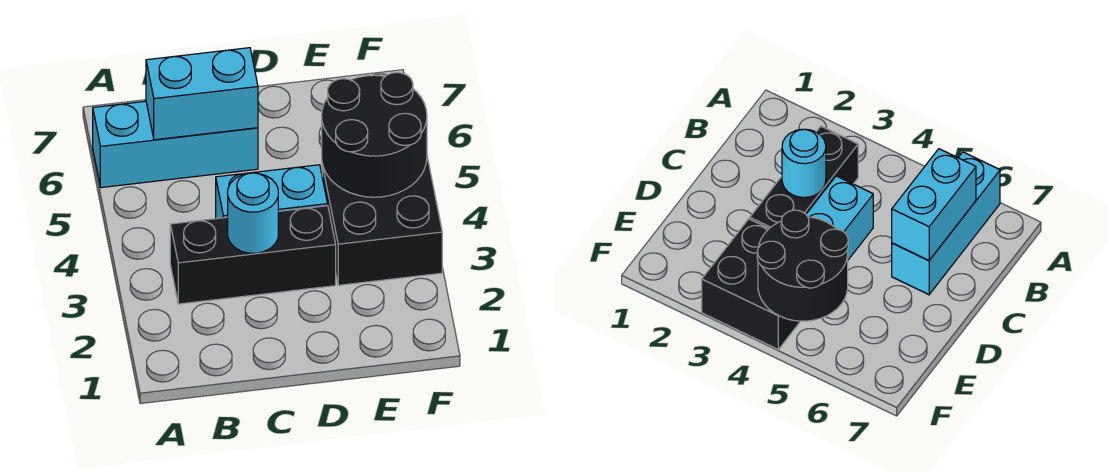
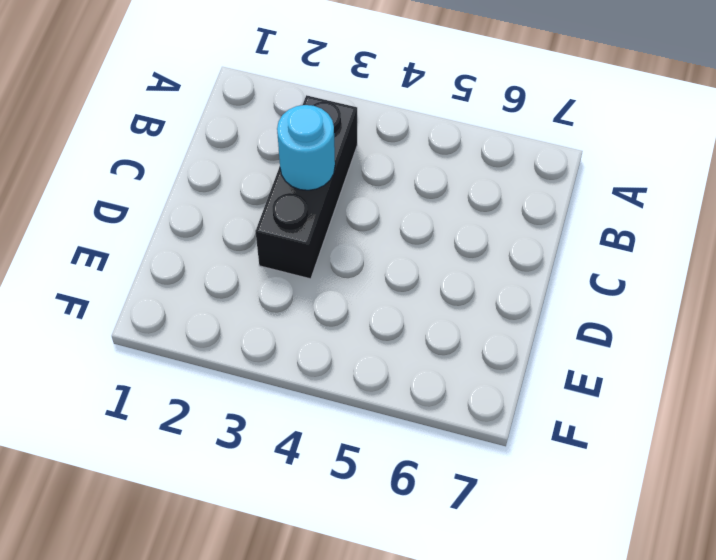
none -> cyan brick A6:C6 level 1
none -> cyan brick C4:D4 level 1

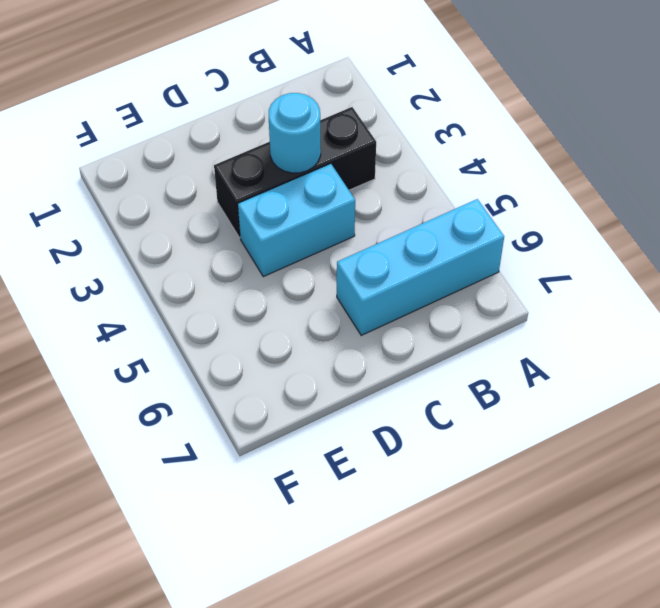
none -> black brick E3:F4 level 1
none -> cyan brick B6:C6 level 2

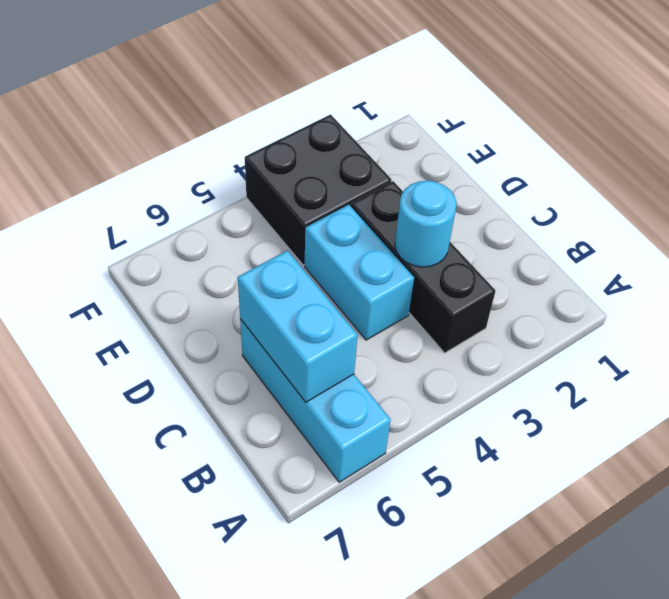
none -> black round brick E4:F5 level 2

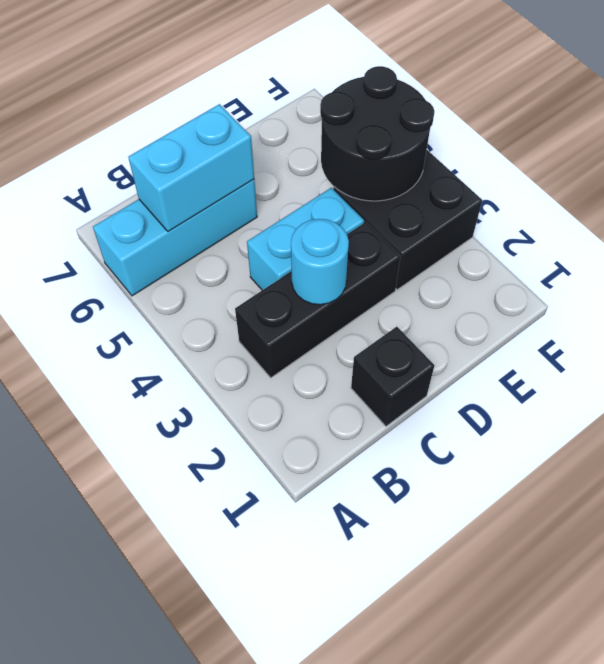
black brick C1 level 1 -> none

